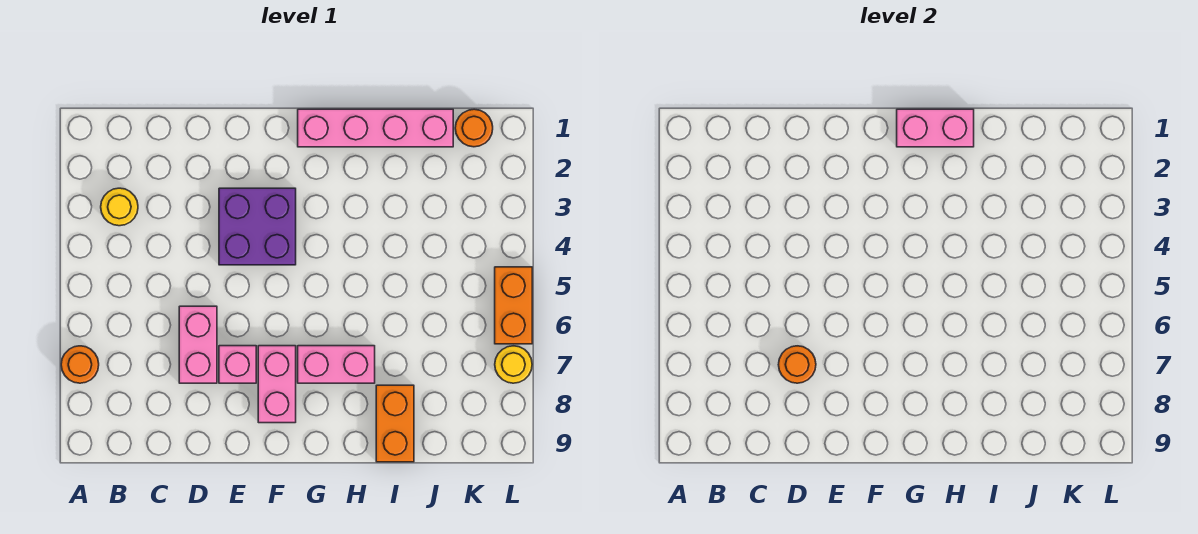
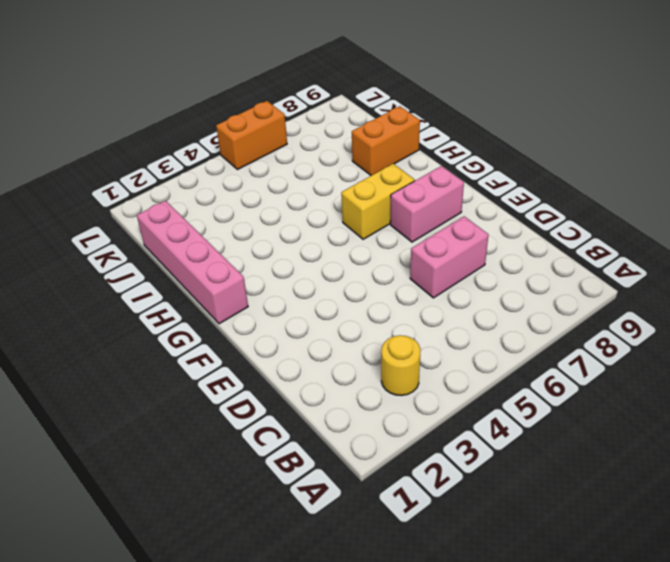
yellow brick G6:G7 level 1 -> pink brick G7:H7 level 1
none -> orange round brick A7 level 1
none -> purple brick E3:F4 level 1
none -> pink brick E7 level 1

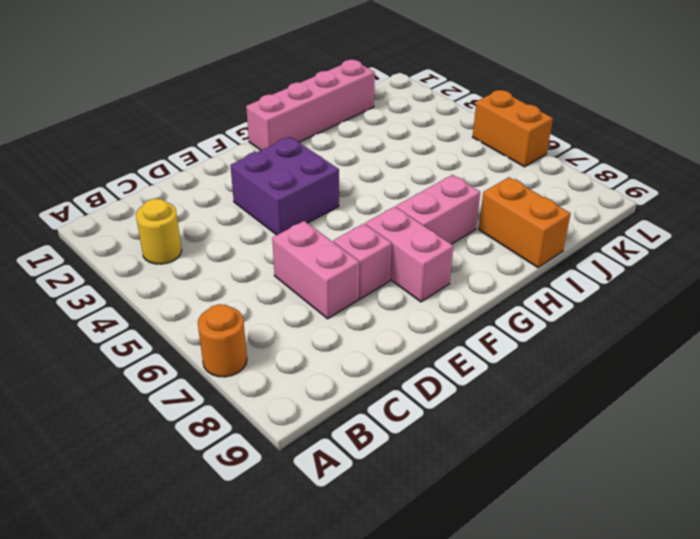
none -> orange round brick K1 level 1
none -> yellow round brick L7 level 1
none -> orange round brick D7 level 2

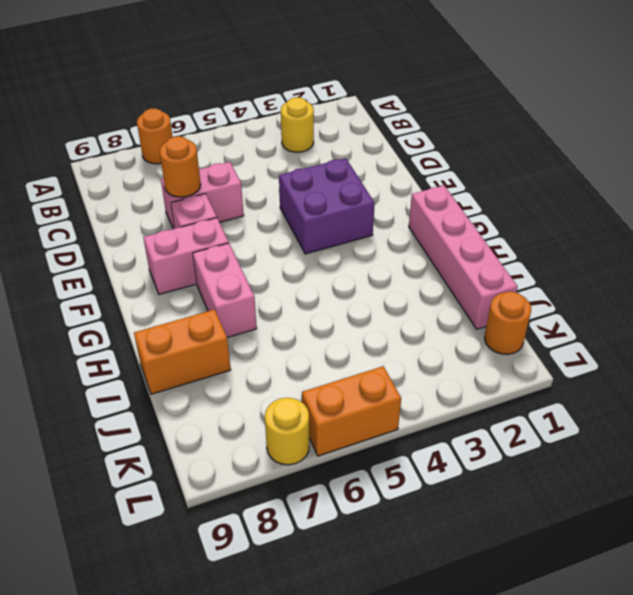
none -> pink brick G1:H1 level 2

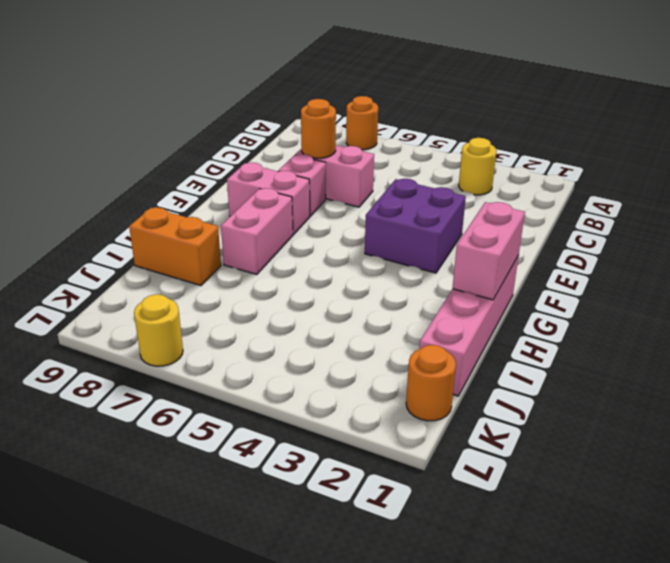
none -> orange brick L5:L6 level 1

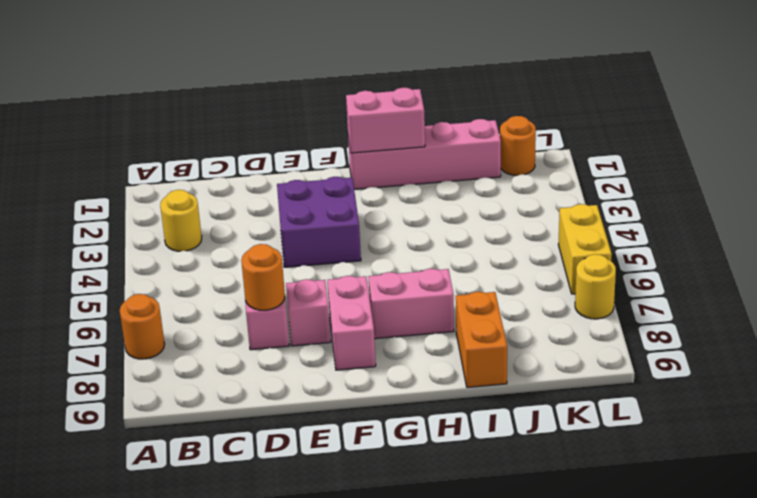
yellow brick L5:L6 level 1 -> orange brick L5:L6 level 1

